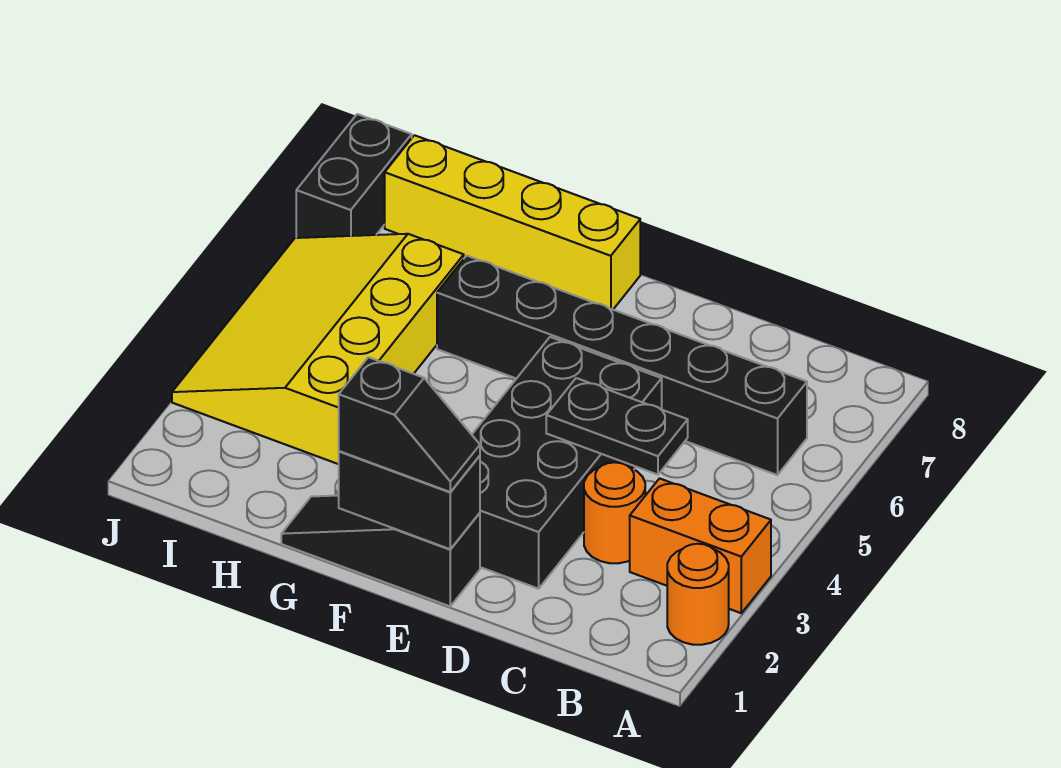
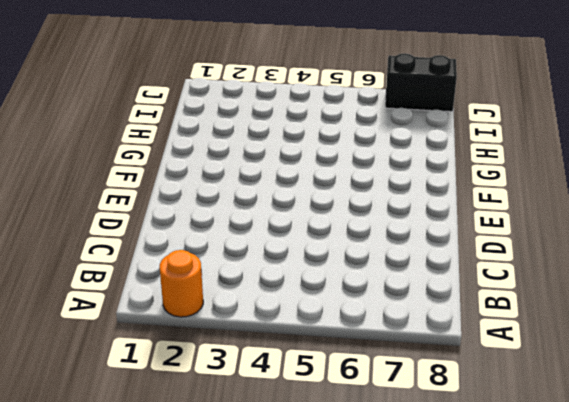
none -> orange brick A3:B3 level 1
none -> black brick B6:G6 level 1
none -> orange round brick C3 level 1

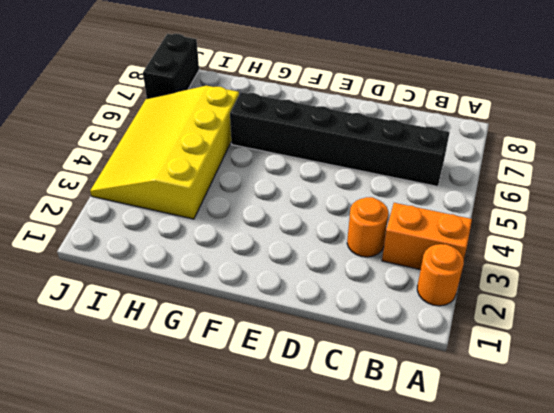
none -> black brick D2:E5 level 1
none -> black slope E1:G1 level 1 top E
none -> yellow brick F8:I8 level 1

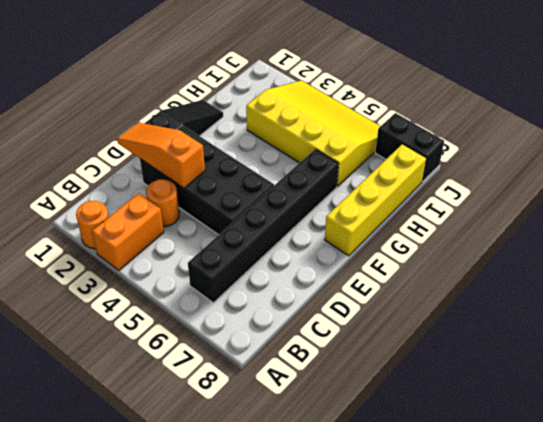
orange slope D1:D3 level 2 top 3 -> none
none -> black plate C4:D4 level 2
none -> black brick E1:F1 level 2
none -> black slope E1:F1 level 3 top F

